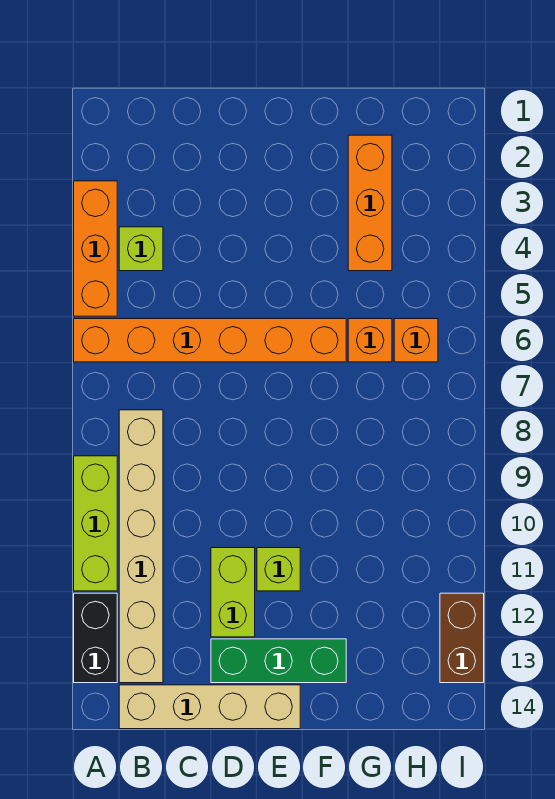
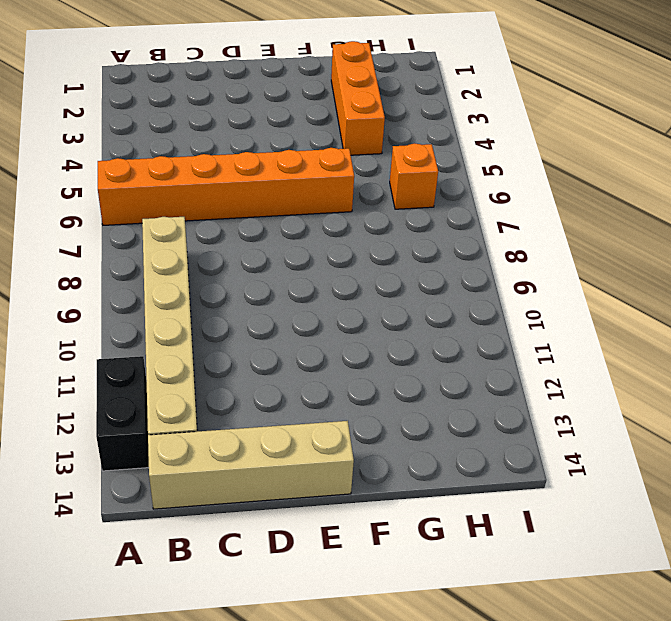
none -> orange brick A3:A5 level 1
none -> lime brick A9:A11 level 1
none -> lime brick B4 level 1

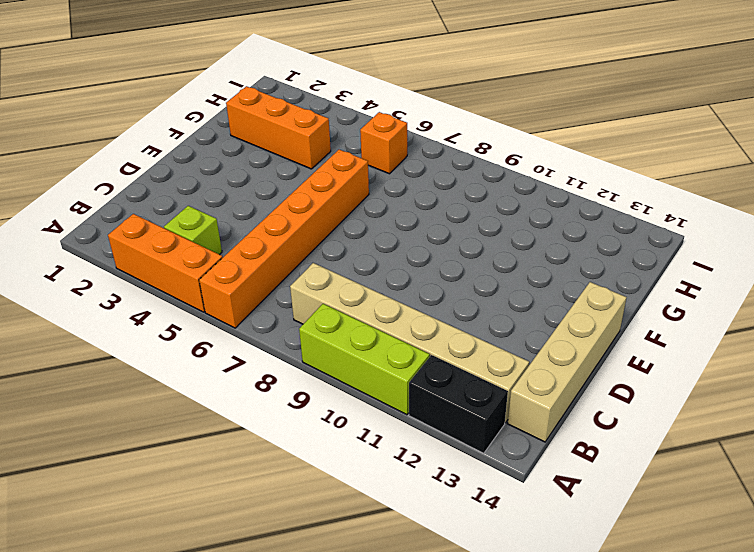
none -> lime brick D11:D12 level 1
none -> green brick D13:F13 level 1
none -> lime brick E11 level 1

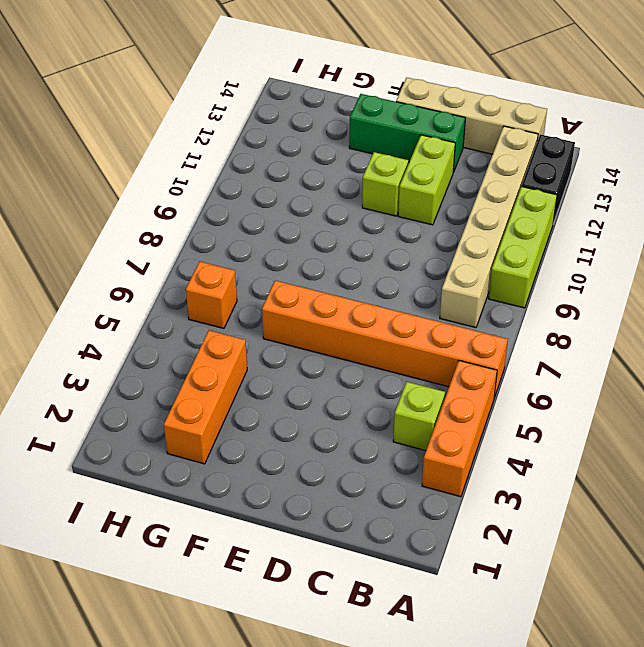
none -> orange brick G6 level 1
none -> brown brick I12:I13 level 1

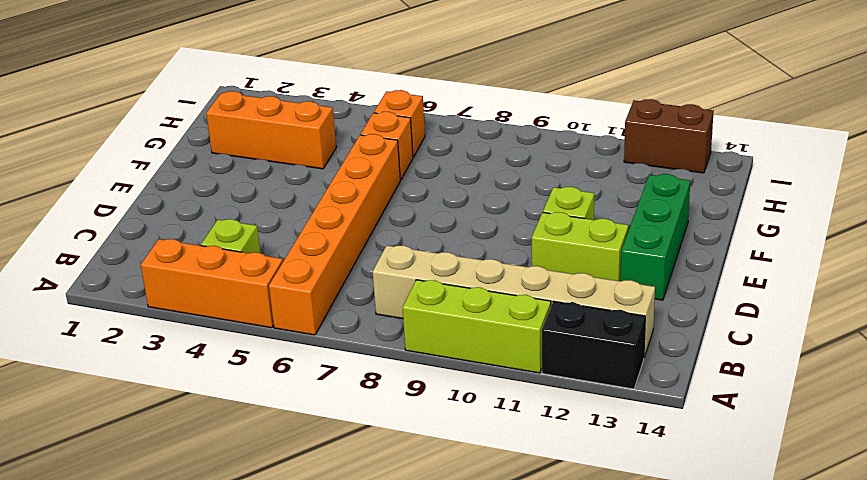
none -> tan brick B14:E14 level 1

